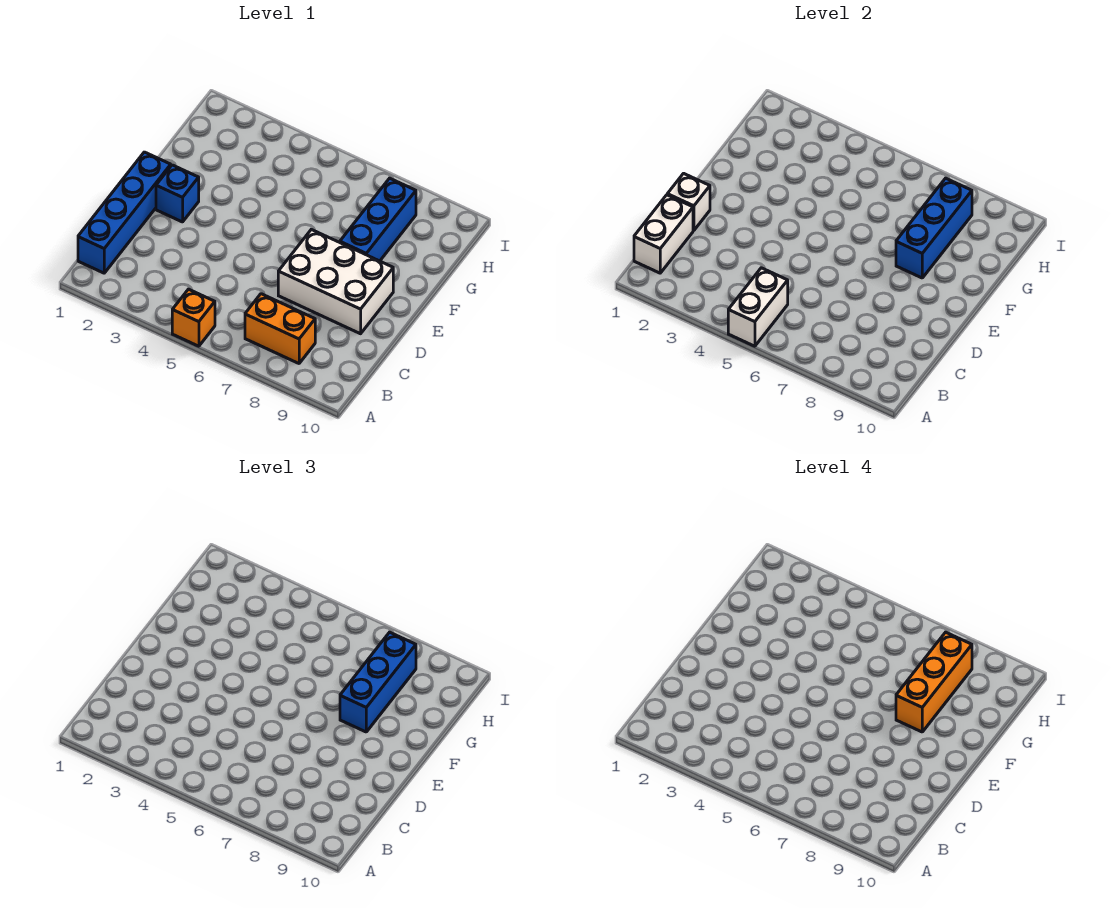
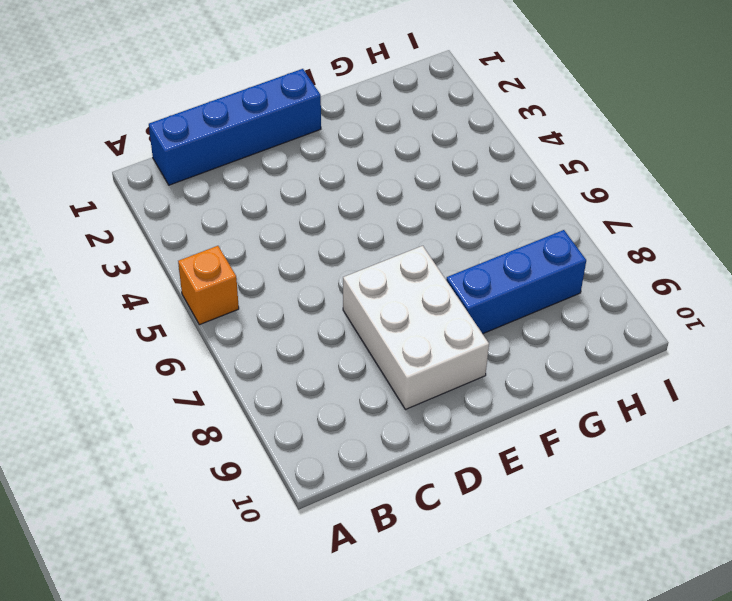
none -> orange brick B7:B8 level 1
none -> blue brick E2 level 1
none -> white brick A5:B5 level 2

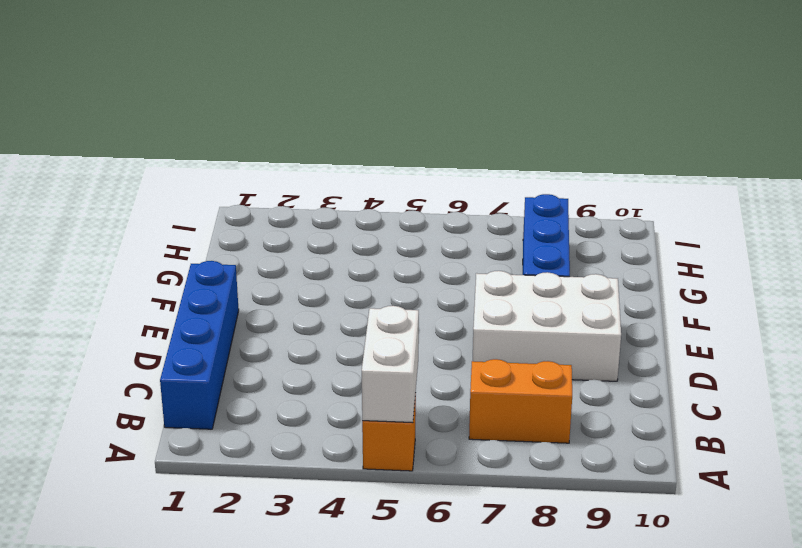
none -> blue brick E2 level 1
none -> white brick B1:C1 level 2
none -> white brick D1 level 2

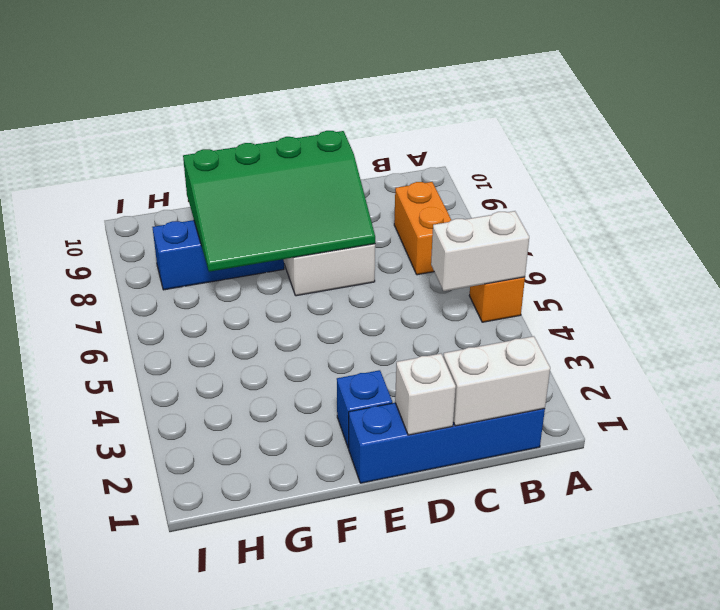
green slope D7:G9 level 2 top 9 -> blue brick F8:H8 level 2
none -> blue brick F8:H8 level 3
none -> orange brick F8:H8 level 4

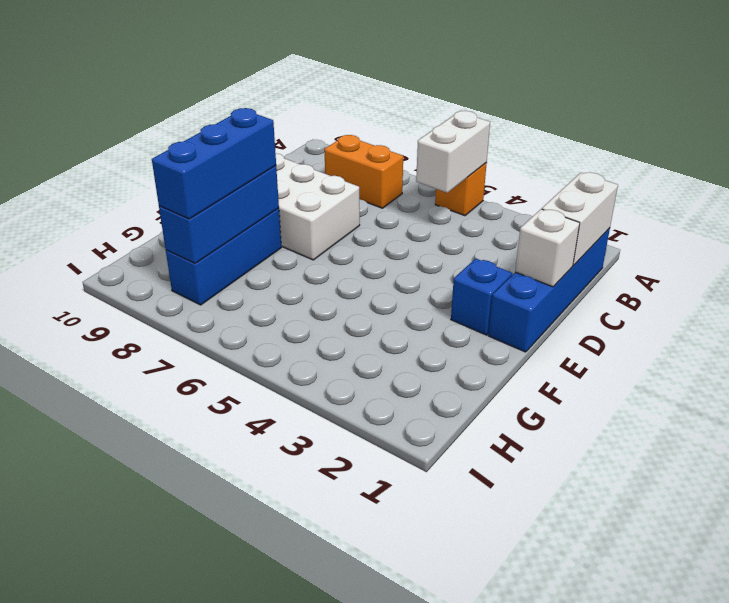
none -> orange brick F8:H8 level 4

